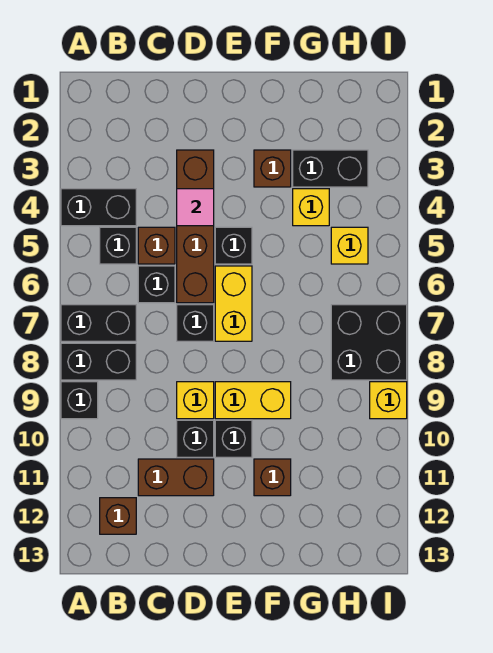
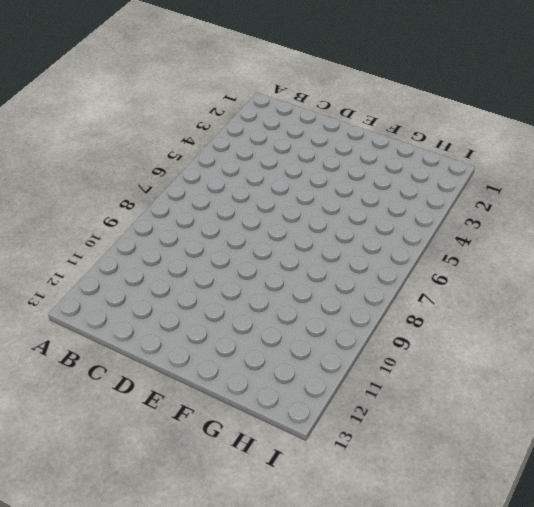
none -> black brick A4:B4 level 1
none -> black brick A7:B7 level 1
none -> black brick A8:B8 level 1

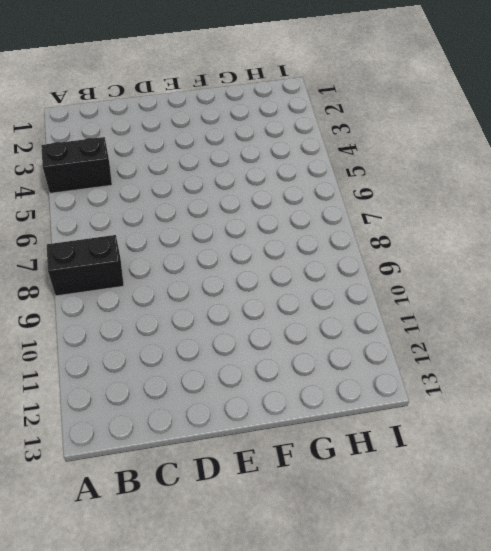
none -> black brick A7:B7 level 1
none -> black brick A9 level 1
none -> black brick B5 level 1

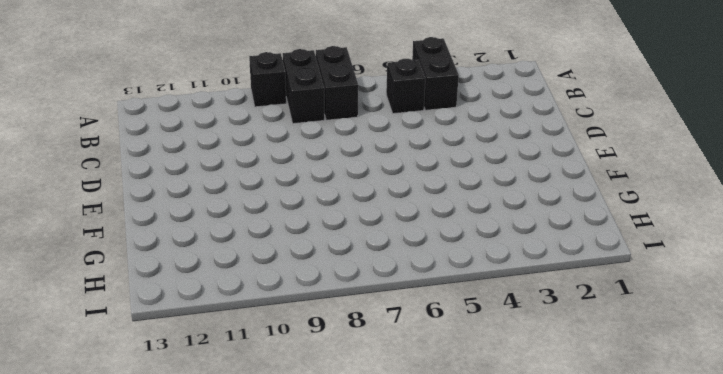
none -> brown brick B12 level 1
none -> brown brick C5 level 1
none -> black brick C6 level 1

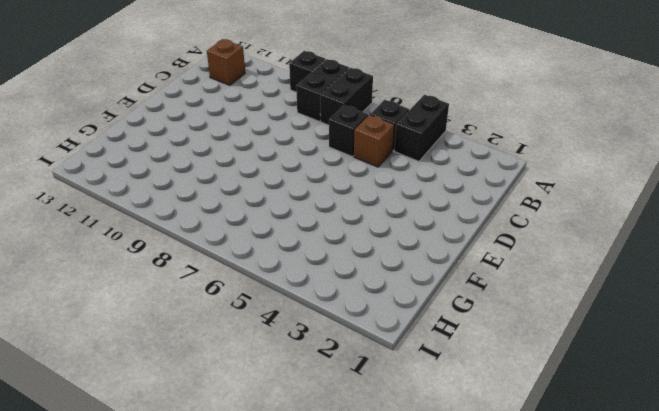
none -> brown brick C11:D11 level 1
none -> brown brick D3:D6 level 1
none -> black brick D7 level 1

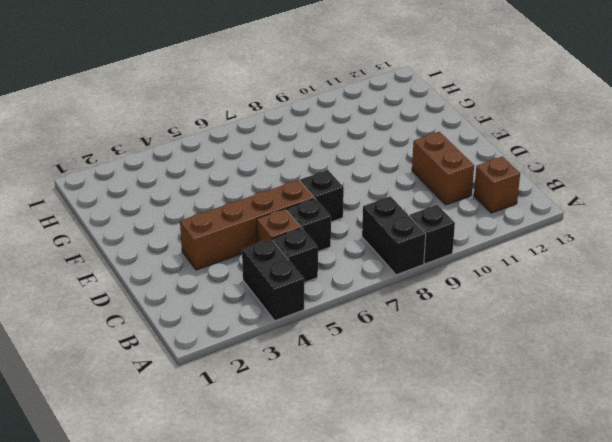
none -> black brick A7:B7 level 1
none -> yellow brick D9 level 1
none -> black brick D10 level 1

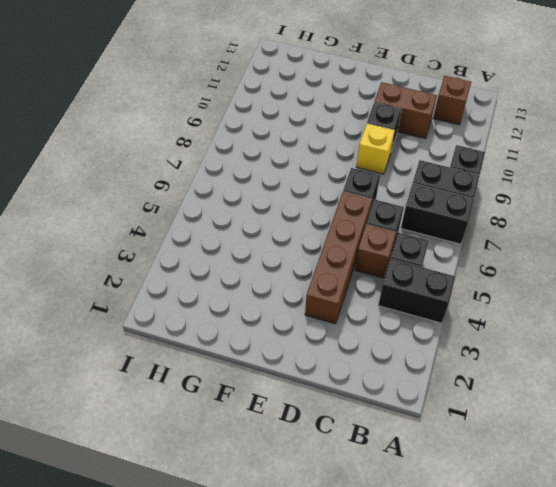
none -> black brick E5 level 1
none -> yellow brick E6:E7 level 1
none -> yellow brick E9:F9 level 1

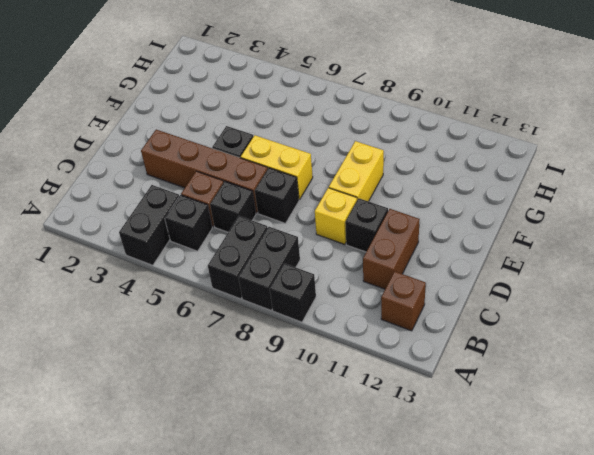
none -> black brick E10 level 1
none -> brown brick F3 level 1
none -> brown brick F11 level 1

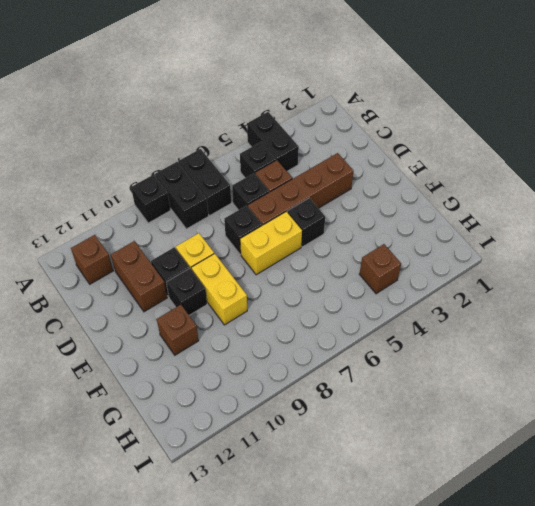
brown brick H4 level 1 -> brown brick F3 level 1
none -> black brick G3:H3 level 1
none -> yellow brick G4 level 1
none -> yellow brick H5 level 1

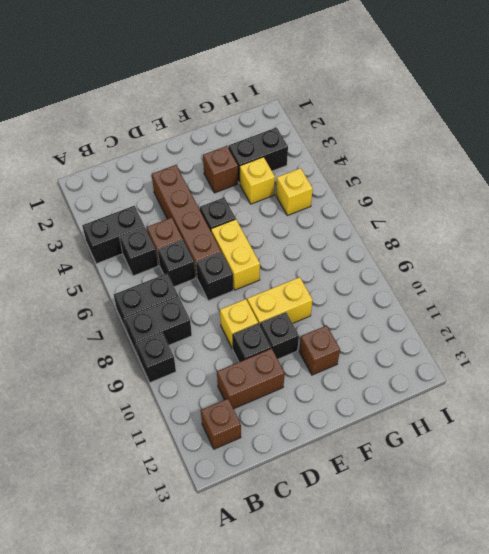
none -> black brick H7:I8 level 1
none -> yellow brick I9 level 1
none -> pink tile D4 level 2

